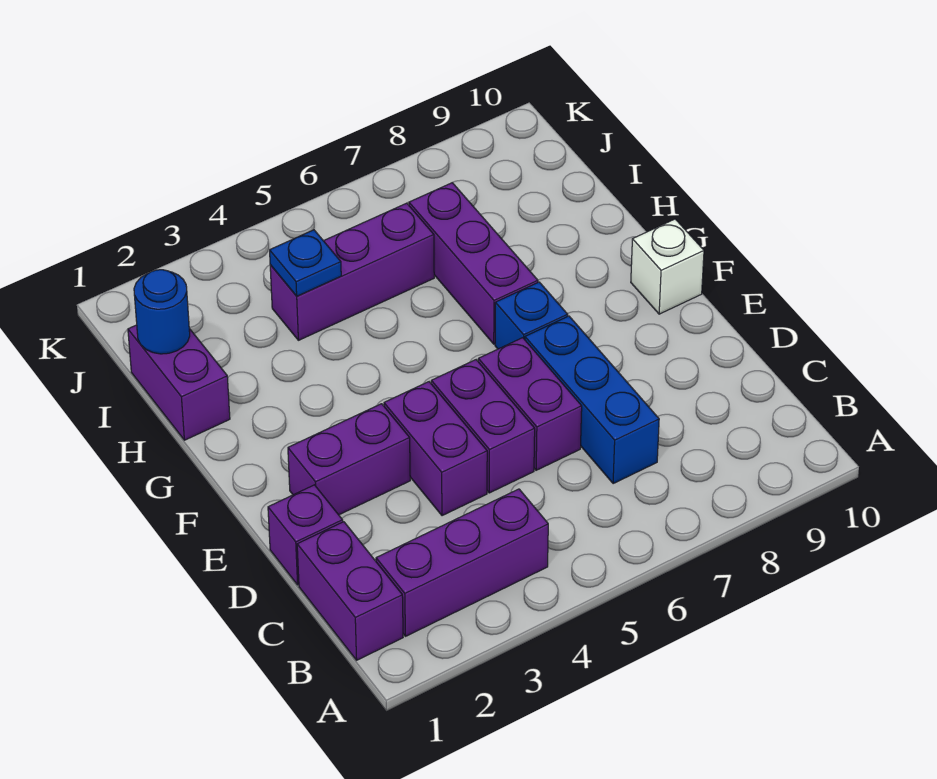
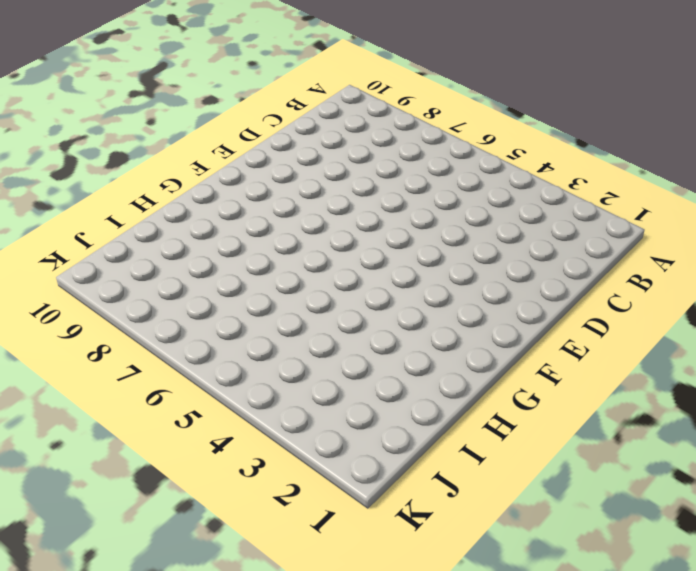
none -> purple brick B1:C1 level 1
none -> purple brick B2:B4 level 1
none -> blue brick C7:E7 level 1

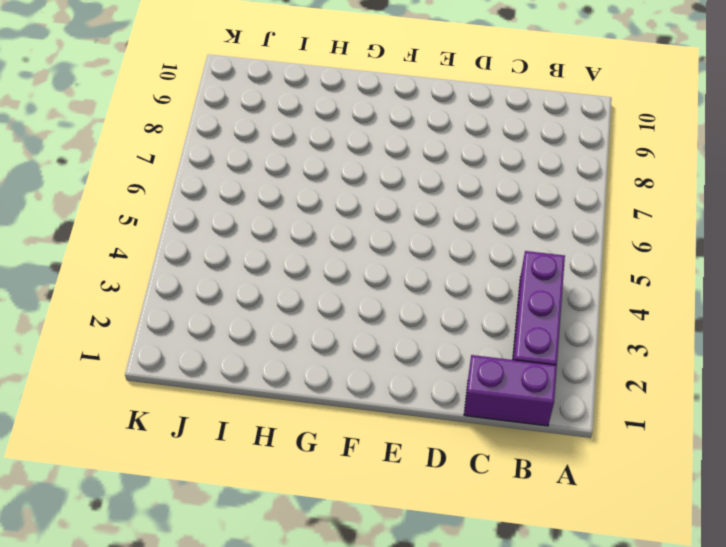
none -> blue brick C7:E7 level 1
none -> purple brick D1 level 1
none -> purple brick D4:E4 level 1

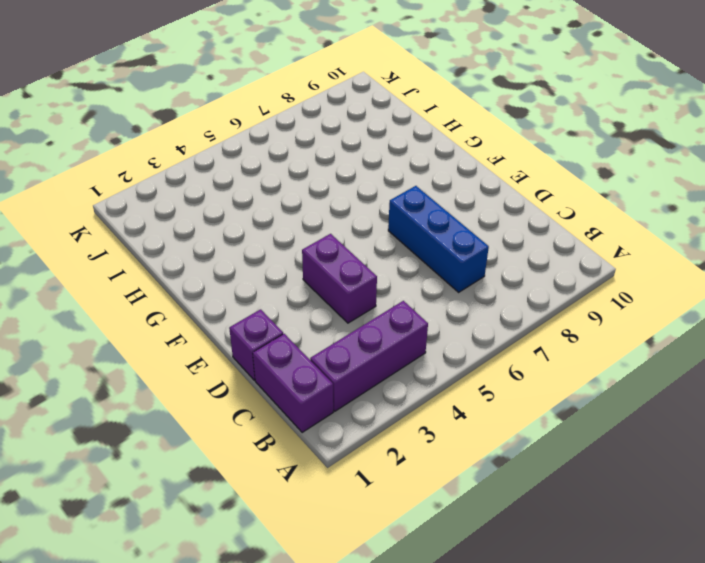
none -> purple brick D5:E5 level 1
none -> purple brick D6:E6 level 1
none -> purple brick E2:E3 level 1

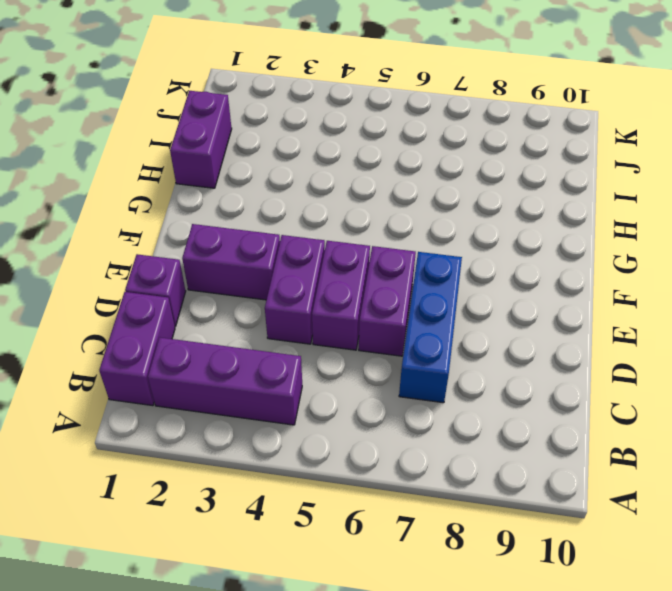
none -> blue brick F7 level 1
none -> white brick F10 level 1
none -> purple brick G7:I7 level 1

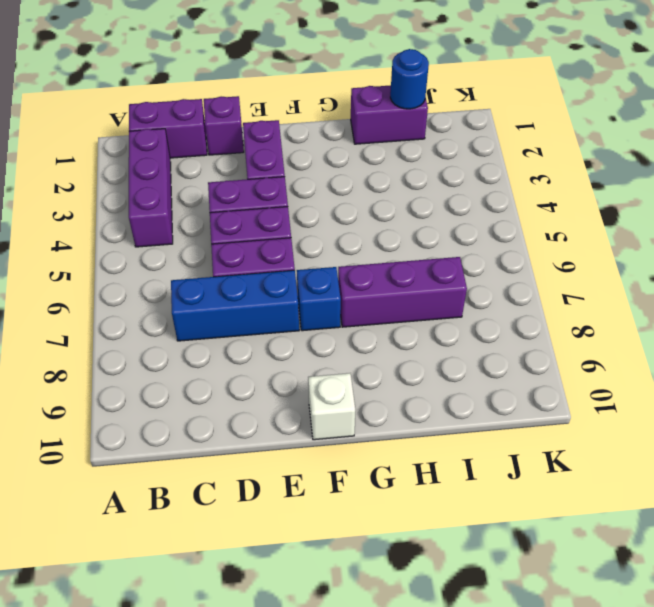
none -> purple brick I4:I6 level 1
none -> blue plate I4 level 2

